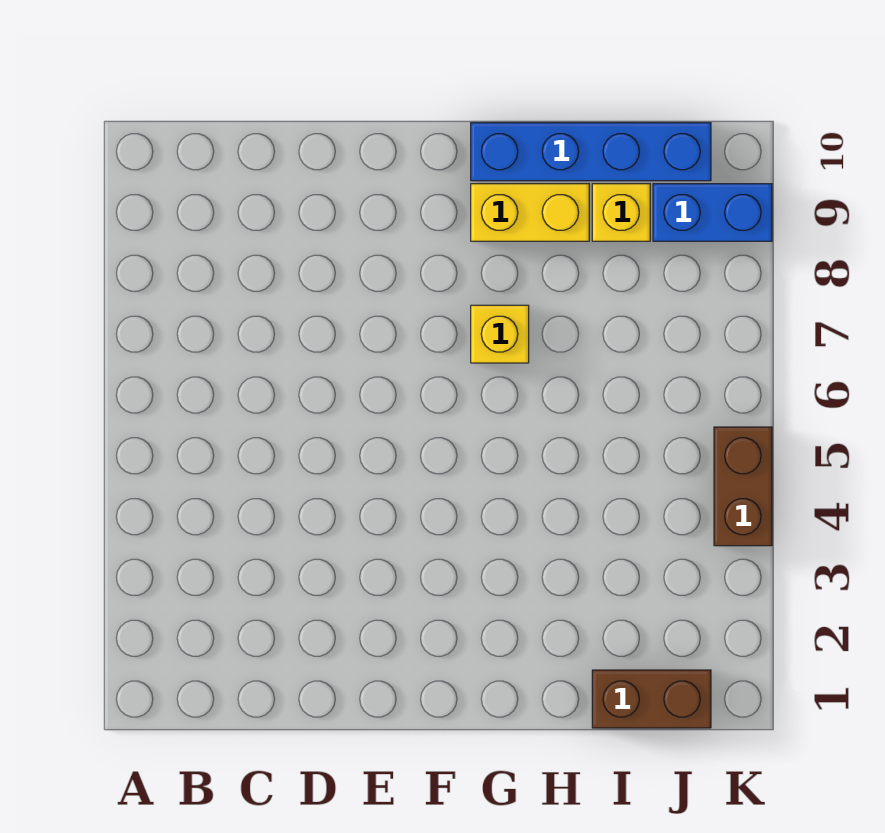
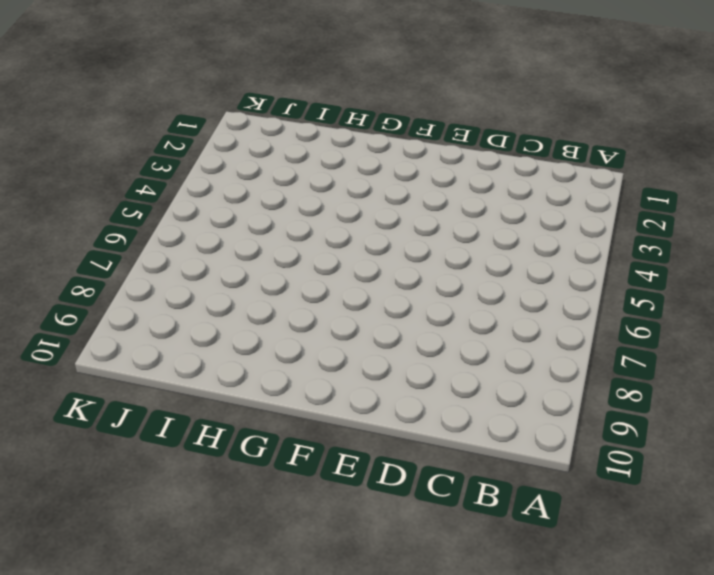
none -> yellow brick G7 level 1
none -> yellow brick G9:H9 level 1

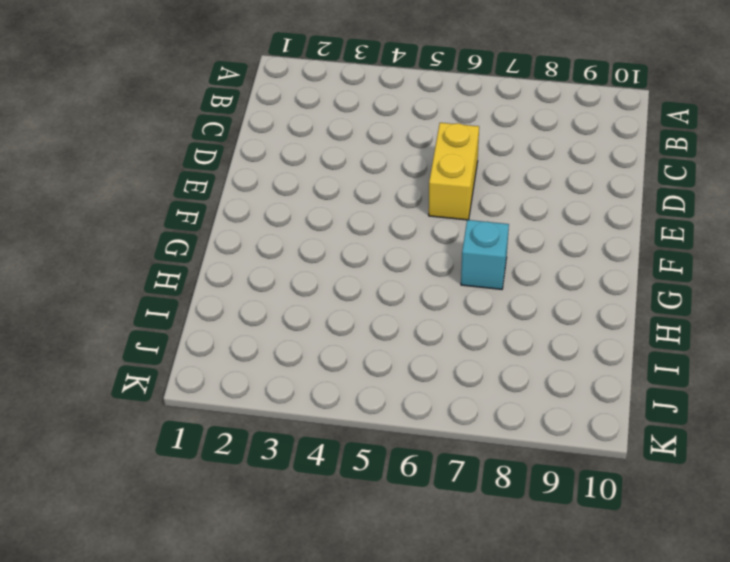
yellow brick D6:E6 level 1 -> yellow brick G9:H9 level 1
cyan brick G7 level 1 -> yellow brick G7 level 1
none -> blue brick G10:J10 level 1
none -> brown brick I1:J1 level 1

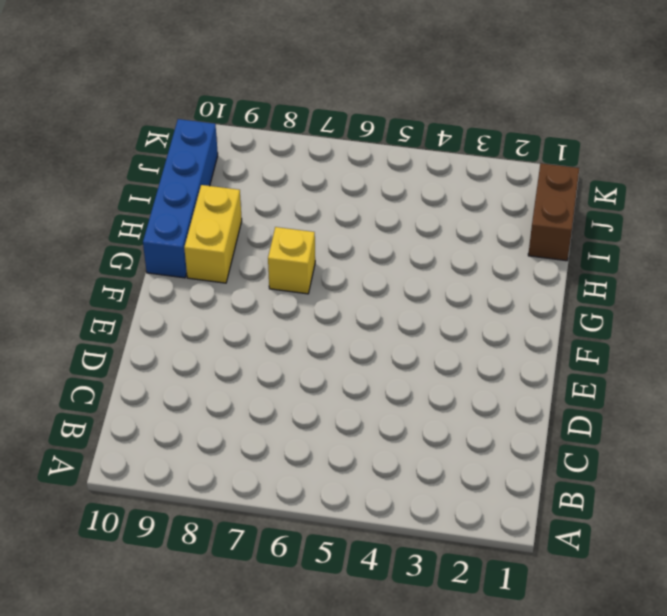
none -> yellow brick I9 level 1
none -> blue brick J9:K9 level 1

